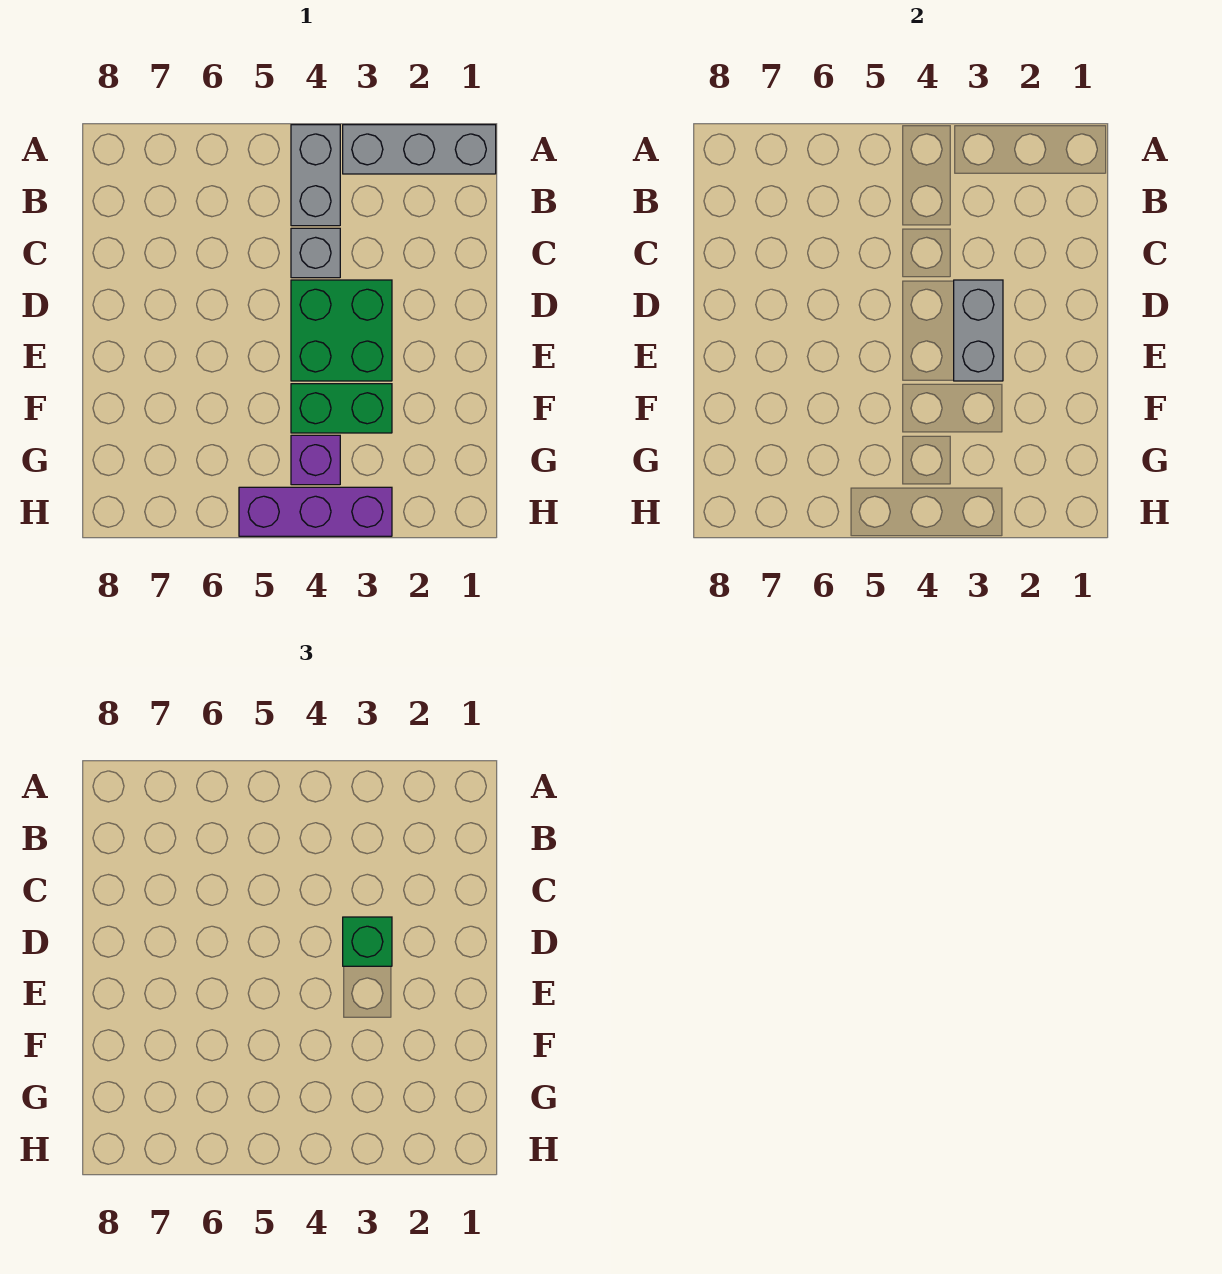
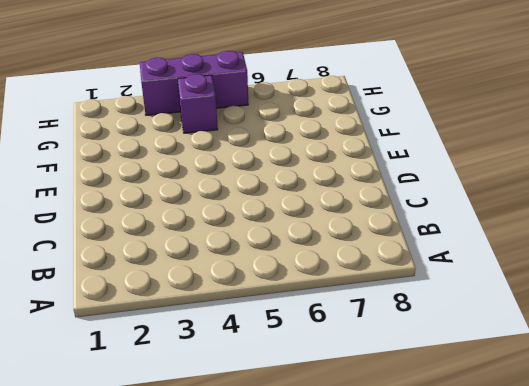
none -> grey brick A1:A3 level 1
none -> grey brick A4:B4 level 1

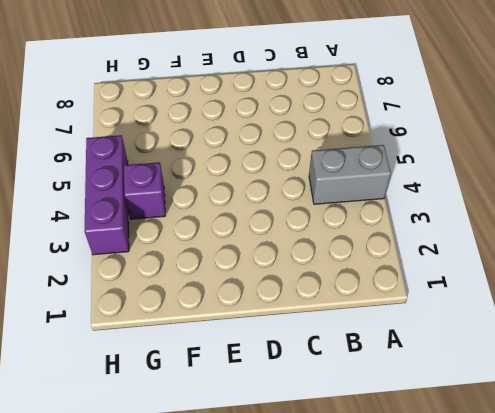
none -> grey brick A1:A3 level 1
none -> grey brick C4 level 1

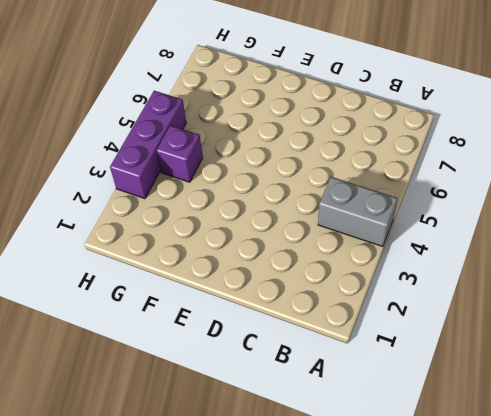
none -> grey brick A1:A3 level 1
none -> grey brick C4 level 1

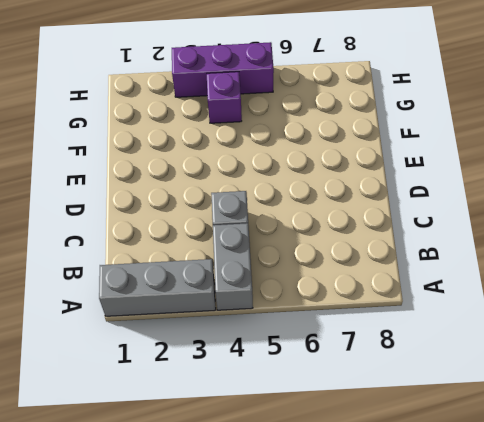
none -> green brick D3:E4 level 1
none -> green brick F3:F4 level 1

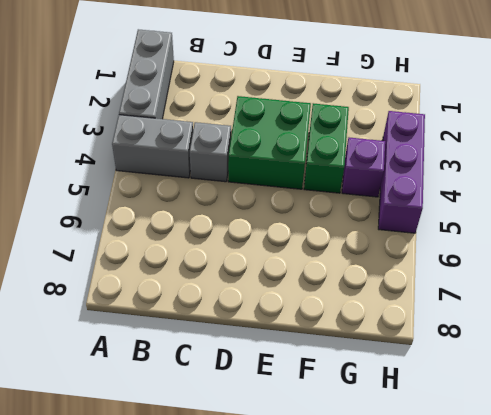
none -> grey brick D3:E3 level 2
none -> green brick D3 level 3

